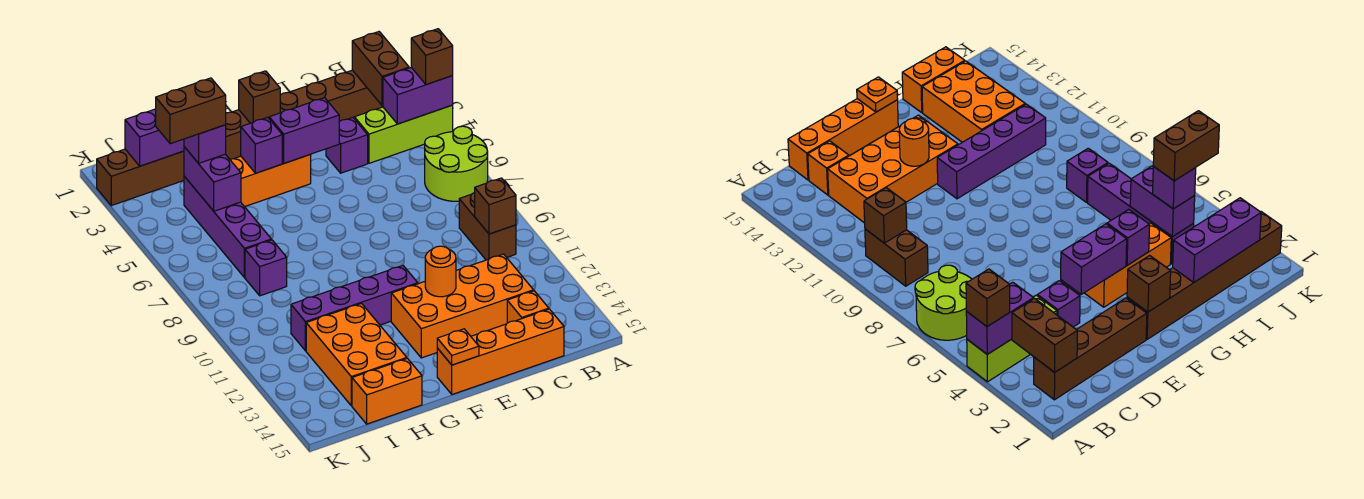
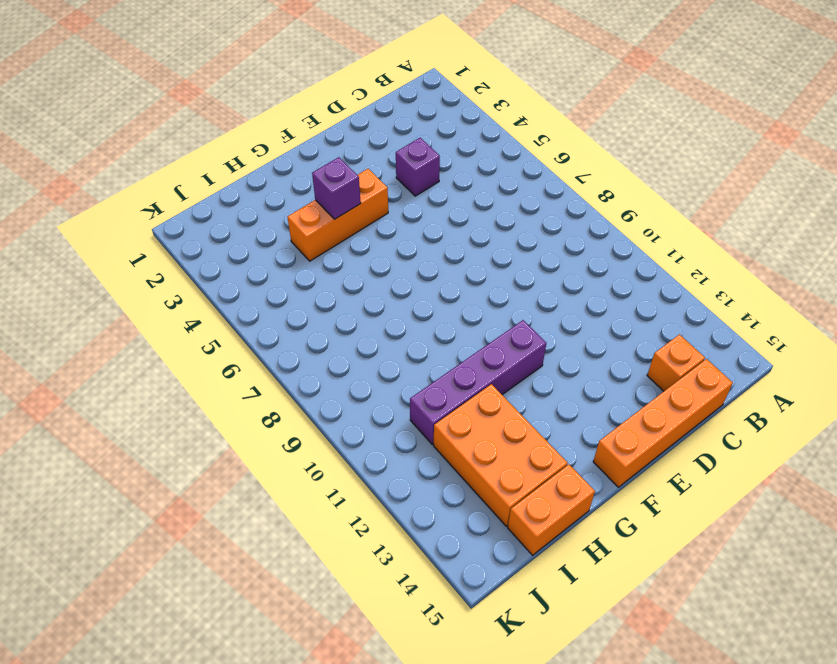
none -> lime brick A4:C4 level 1
none -> lime round brick A6:B7 level 1
none -> brown brick B2:E2 level 1

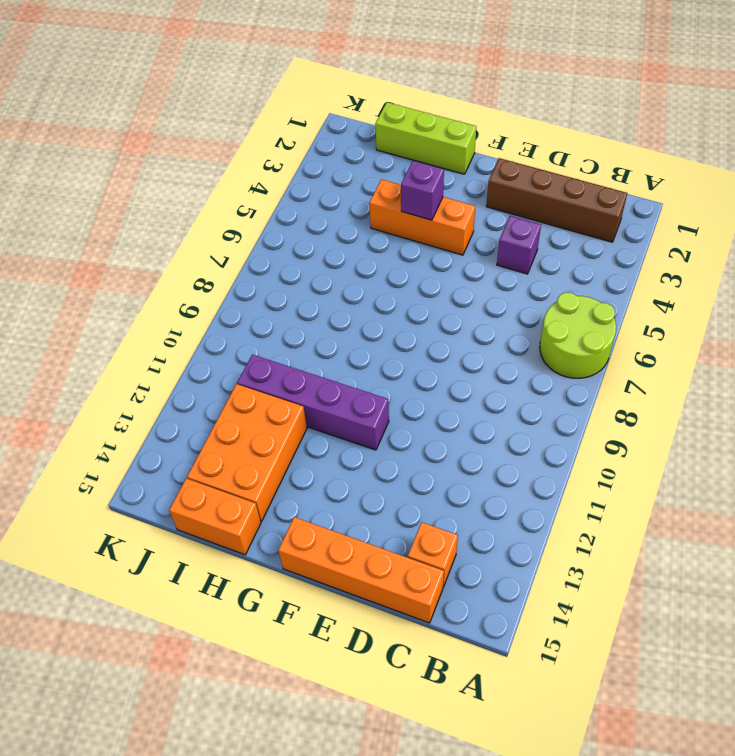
lime brick G1:I1 level 1 -> lime brick A4:C4 level 1
none -> brown brick B9:B10 level 1
none -> orange brick C12:F13 level 1
none -> brown brick F2:K2 level 1

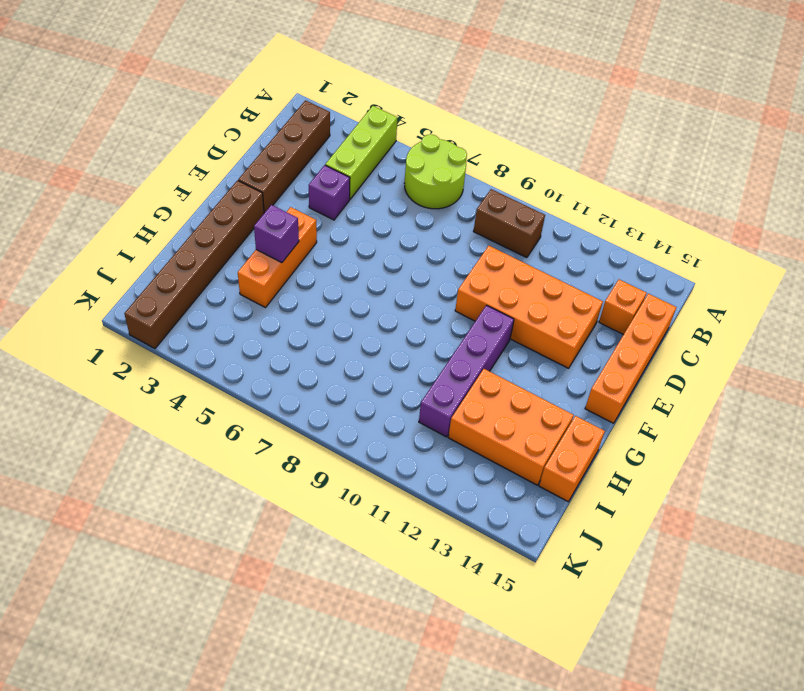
orange brick D10:E13 level 1 -> orange brick C12:F13 level 1
none -> purple brick I4:I7 level 1
none -> purple brick I8 level 1
none -> purple brick A4:B4 level 2

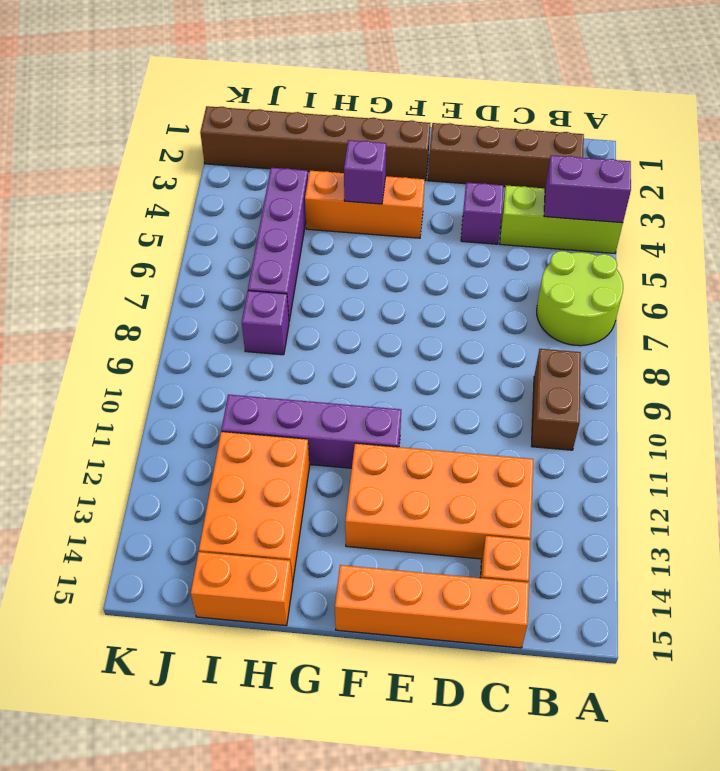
none -> brown brick B2:B3 level 2
none -> brown brick B10 level 2
none -> purple brick E4:F4 level 2

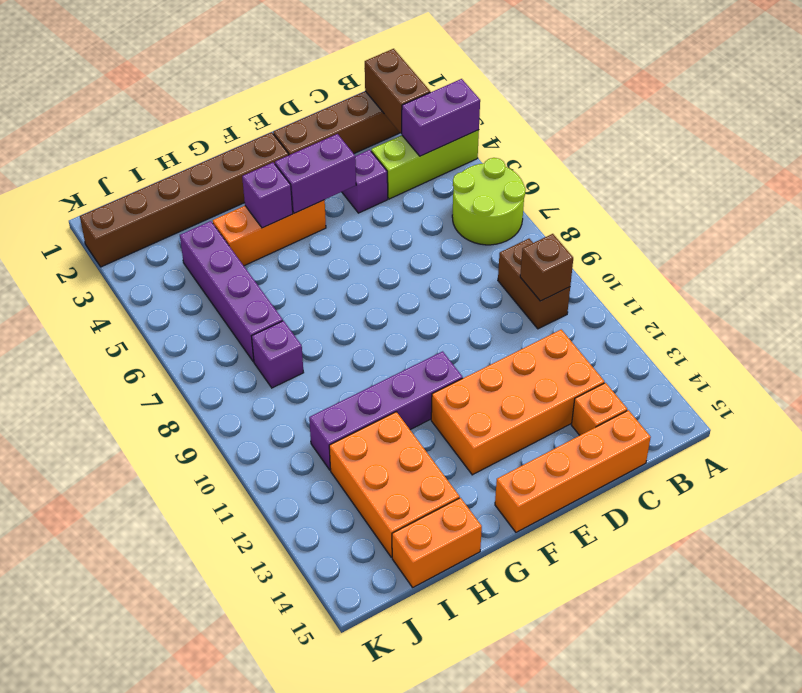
none -> orange round brick E12 level 2
none -> brown brick F2 level 2
none -> orange plate F15 level 2

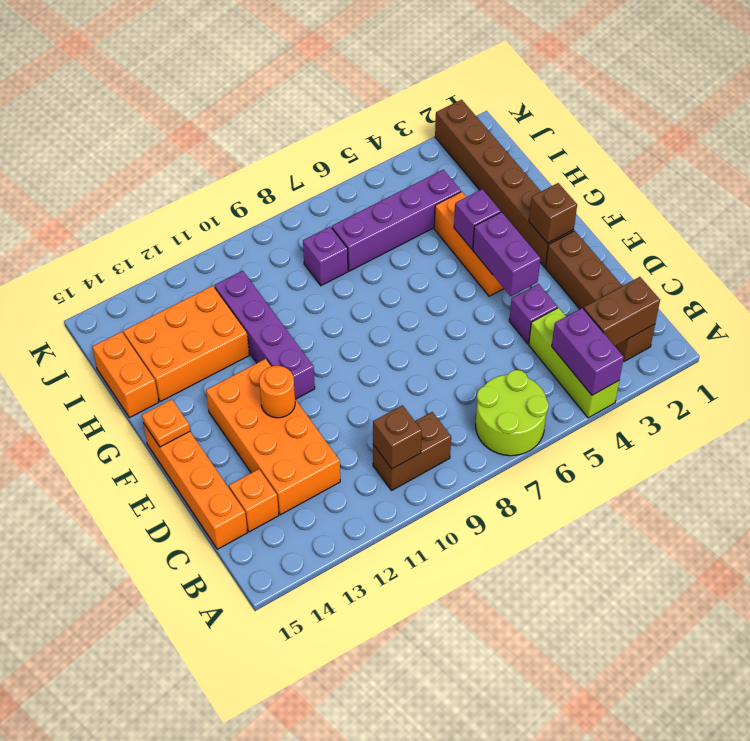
none -> purple brick H2:J2 level 2
none -> purple brick I4:I5 level 2
none -> brown brick A4 level 3

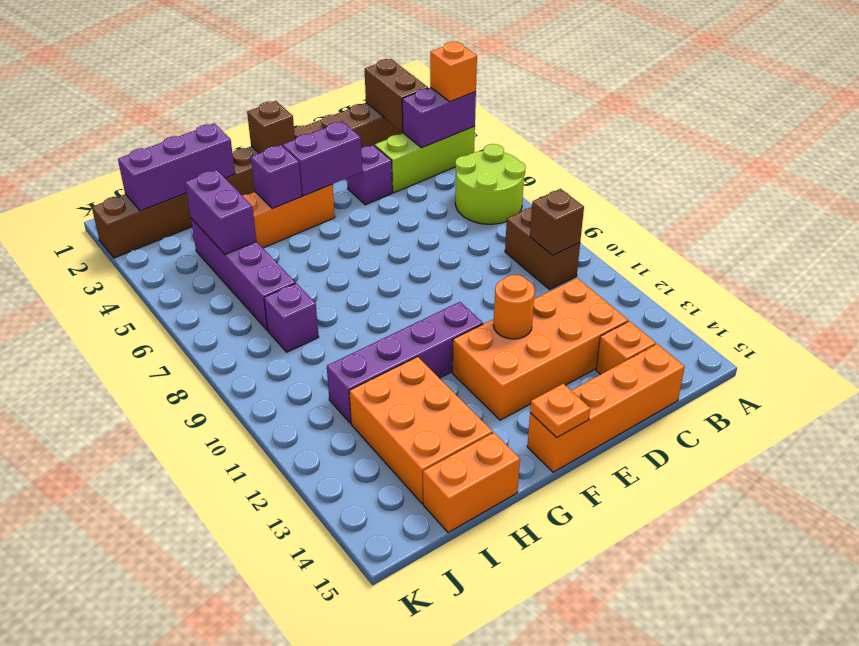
orange brick A4 level 3 -> brown brick A4 level 3
none -> purple brick I4 level 3
none -> brown brick I4:J4 level 4

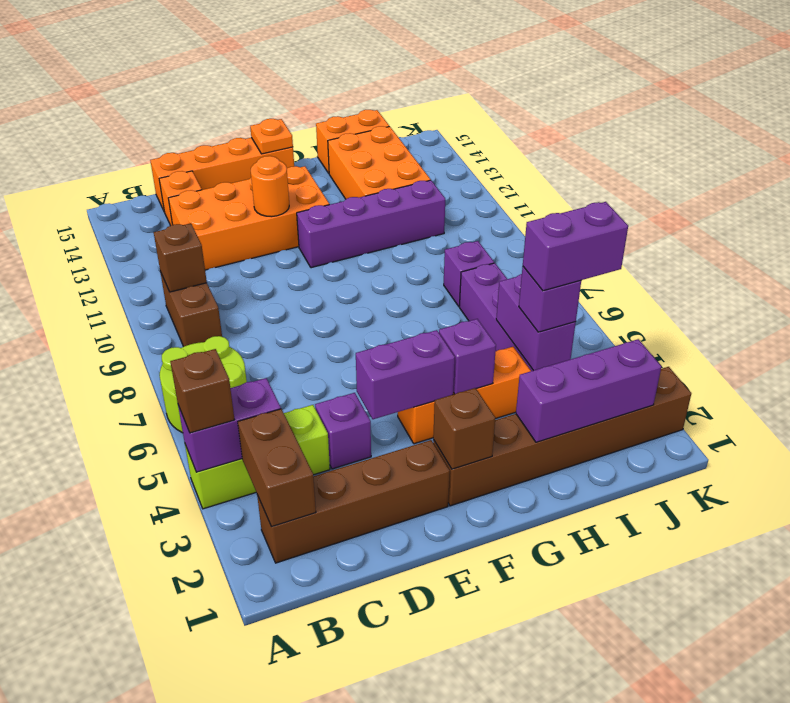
purple brick I4:J4 level 4 -> brown brick I4:J4 level 4

